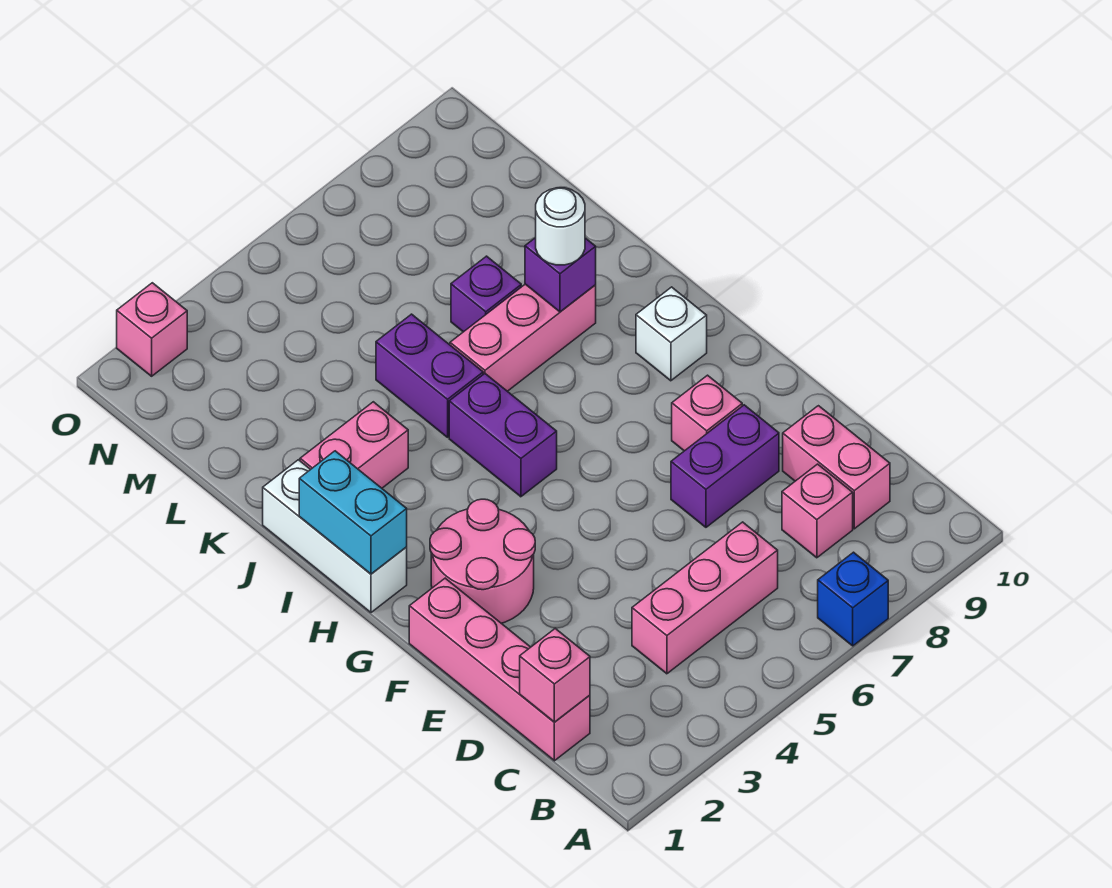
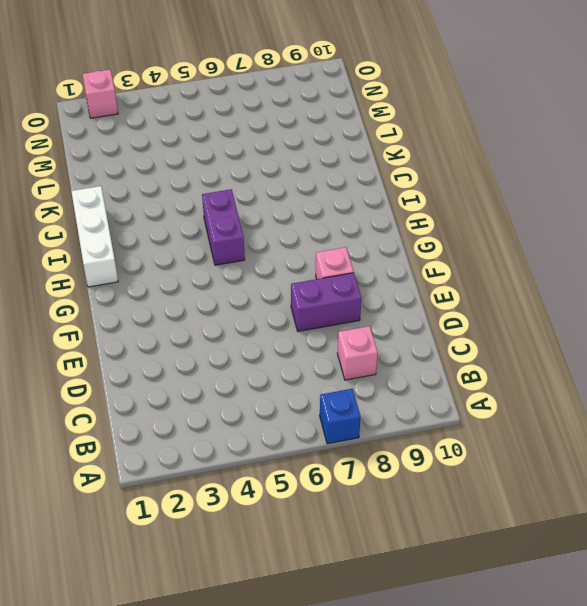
none -> pink brick C1:F1 level 1
none -> pink brick C4:C6 level 1
none -> pink brick C9:D9 level 1

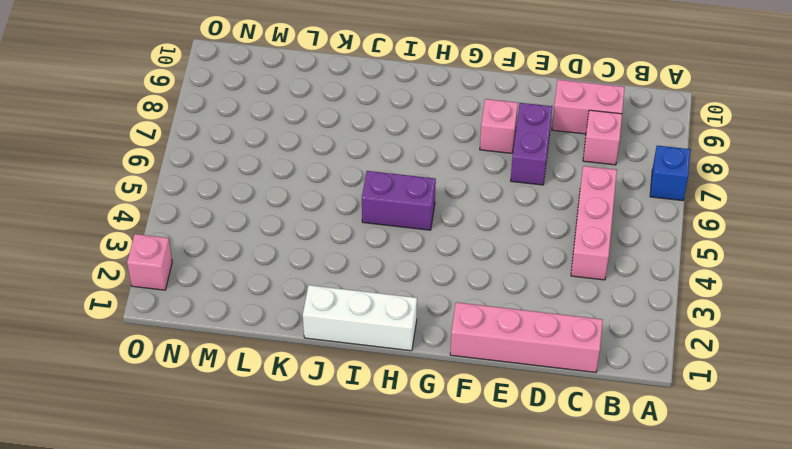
none -> pink round brick F2:G3 level 1
none -> white brick H9 level 1
none -> pink brick J2:J3 level 1

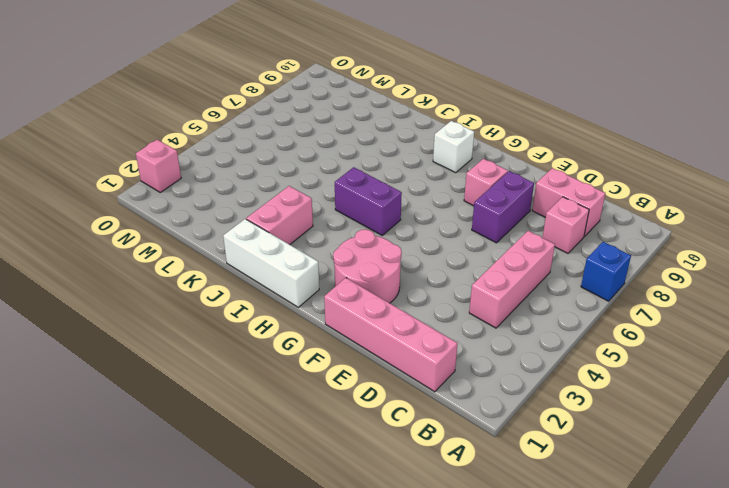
none -> purple brick J5:K5 level 1
none -> pink brick J6:J8 level 1
none -> purple brick K7 level 1

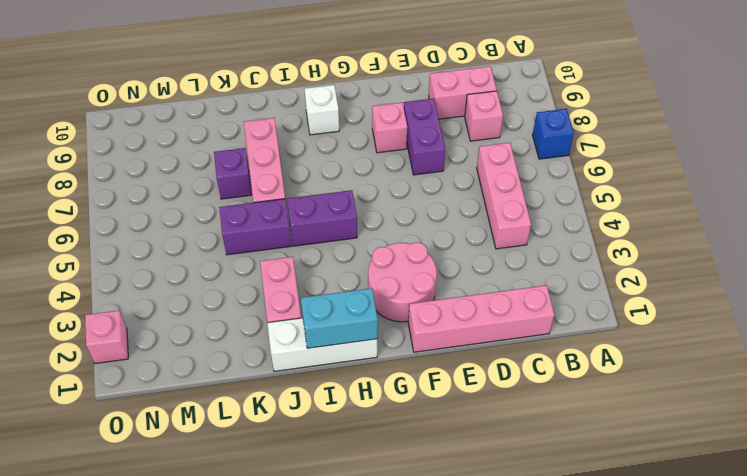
none -> pink brick C1 level 2
none -> purple brick J8 level 2
none -> white round brick J8 level 3

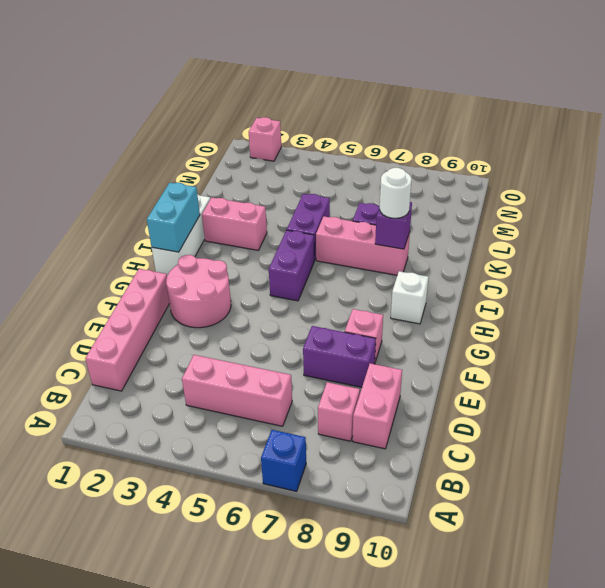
none -> pink brick C1 level 2

